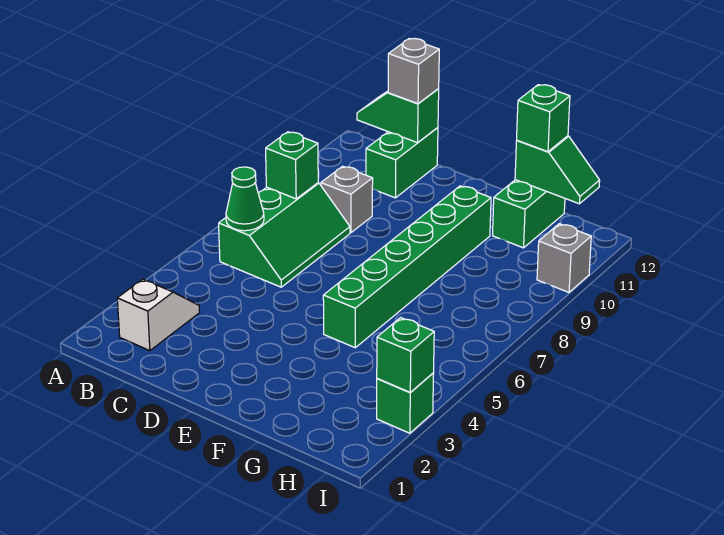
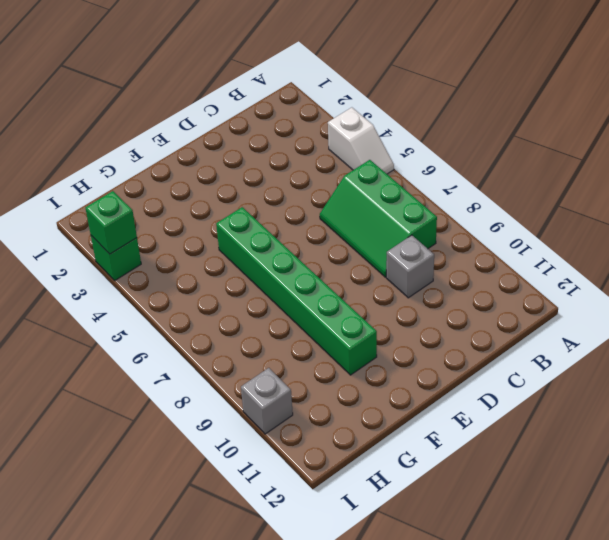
white slope A4:A5 level 1 top 4 -> white slope B2:B3 level 1 top 2
none -> green brick C11:C12 level 1
none -> green brick G11:G12 level 1
none -> green cone B6 level 2

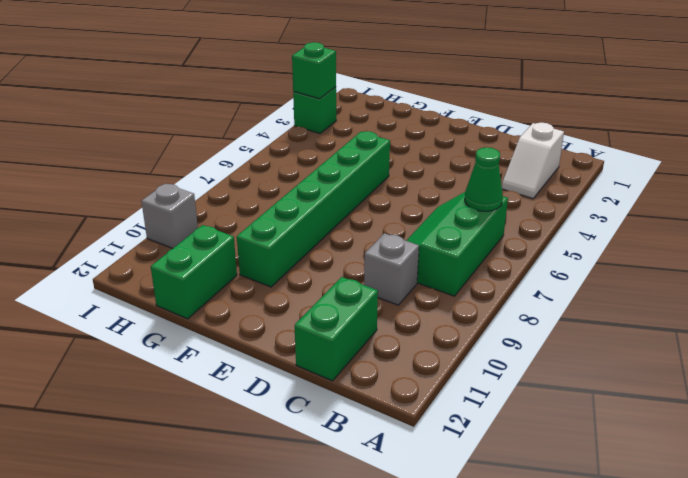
none -> green brick B8 level 2
none -> green slope B12:C12 level 2 top C
none -> green slope G12:H12 level 2 top G

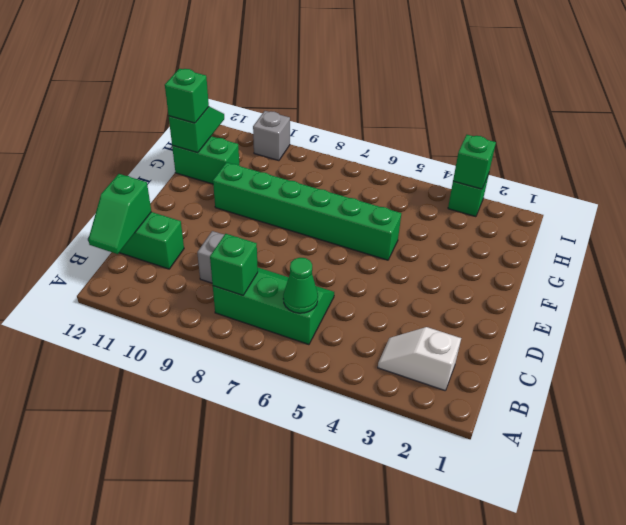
none -> grey brick C12 level 3

